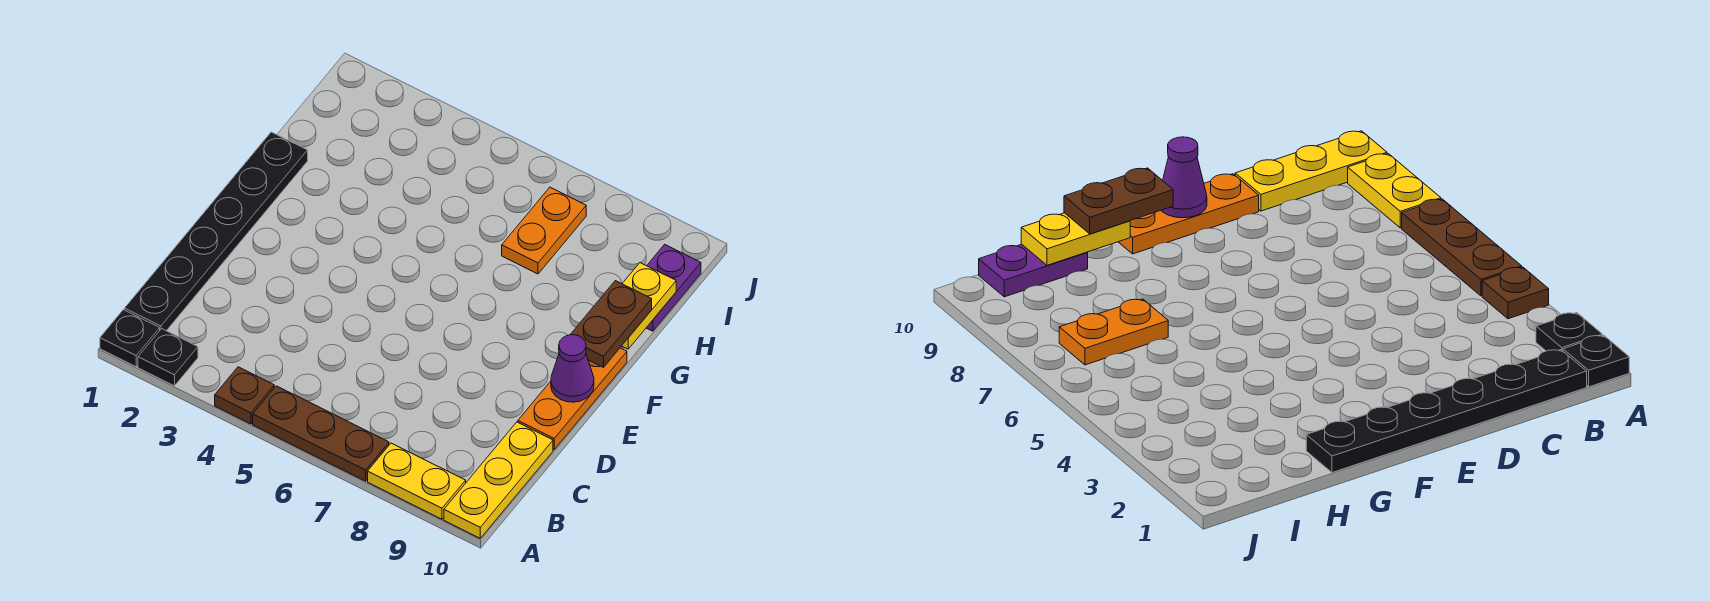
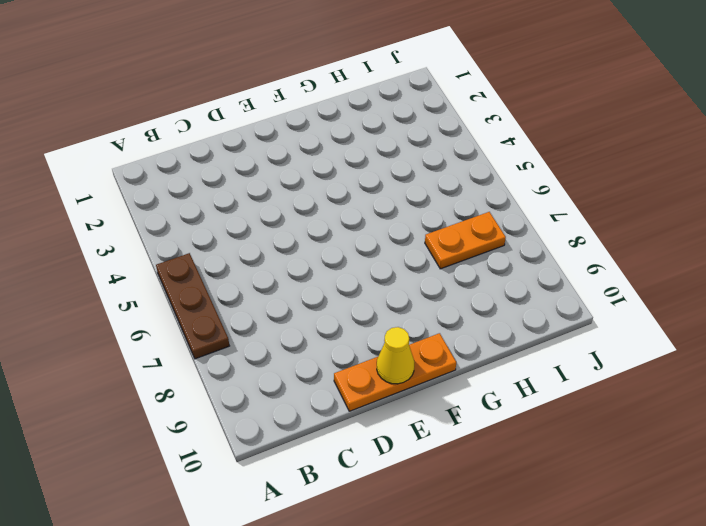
yellow cone E10 level 2 -> purple cone E10 level 2
none -> black plate A1 level 1
none -> black plate A2 level 1
none -> brown plate A4 level 1

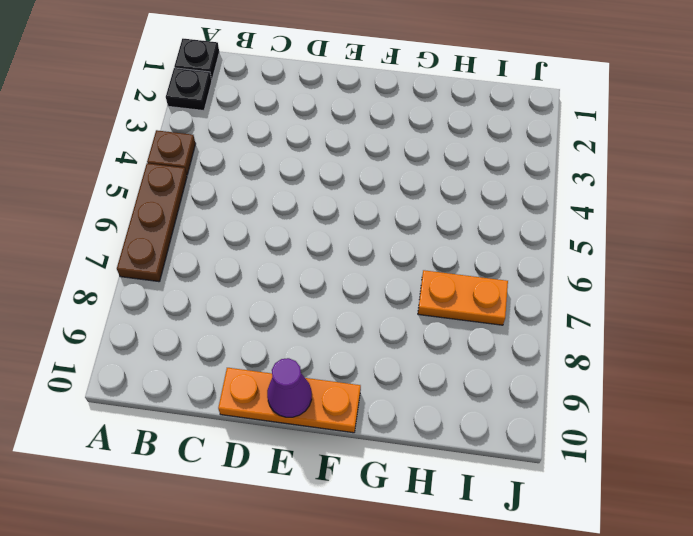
none -> yellow plate A8:A9 level 1
none -> yellow plate A10:C10 level 1
none -> black plate B1:G1 level 1

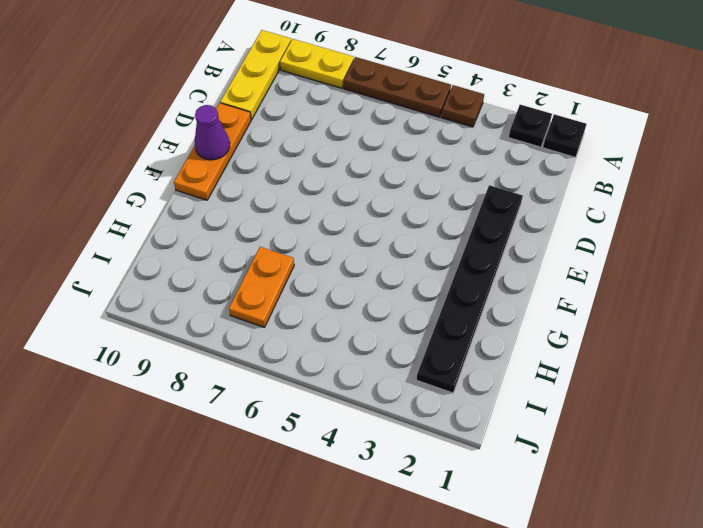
black plate D2:I2 level 1 -> black plate B1:G1 level 1
none -> purple plate H10:I10 level 1
none -> yellow plate G10:H10 level 2
none -> brown plate F10:G10 level 3

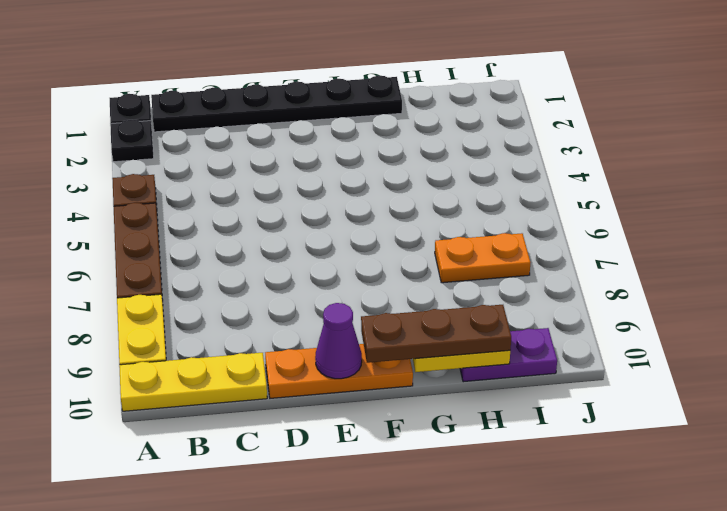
brown plate F10:H10 level 3 -> brown plate F10:G10 level 3

